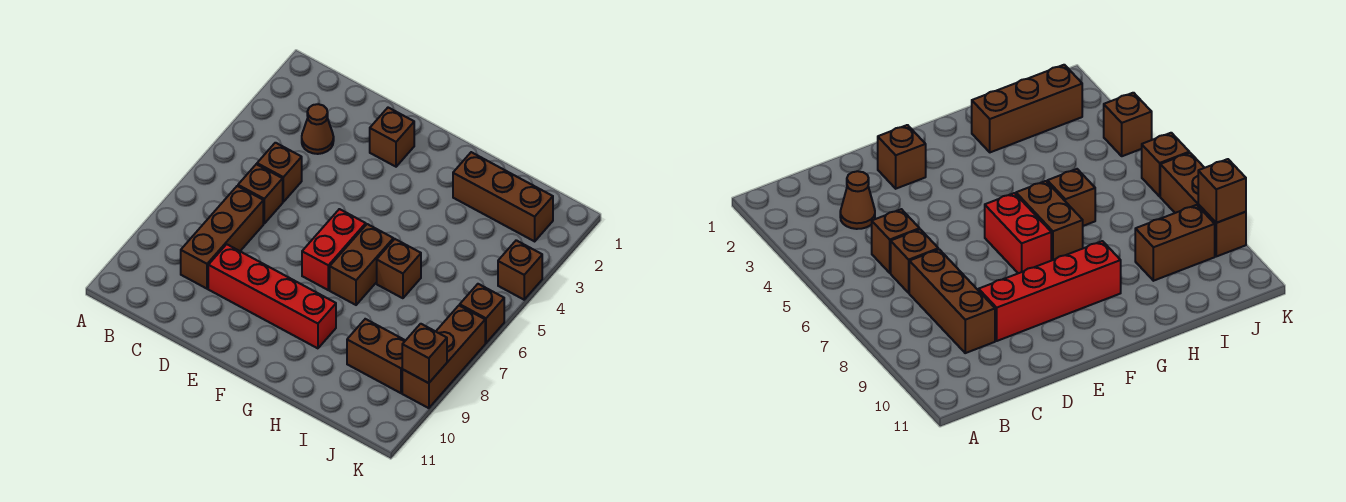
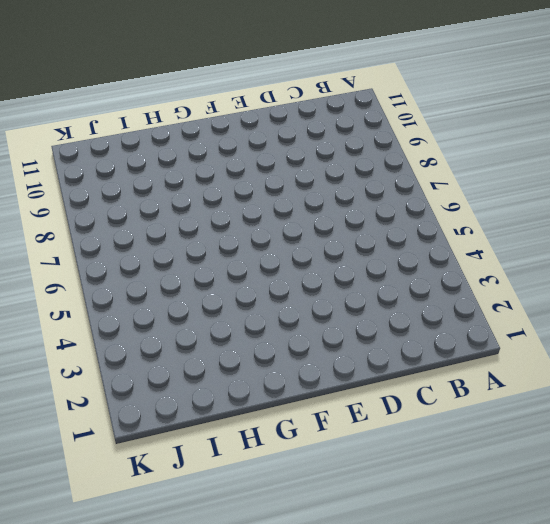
none -> brown cone C3 level 1
none -> brown brick C5 level 1
none -> brown brick C6 level 1

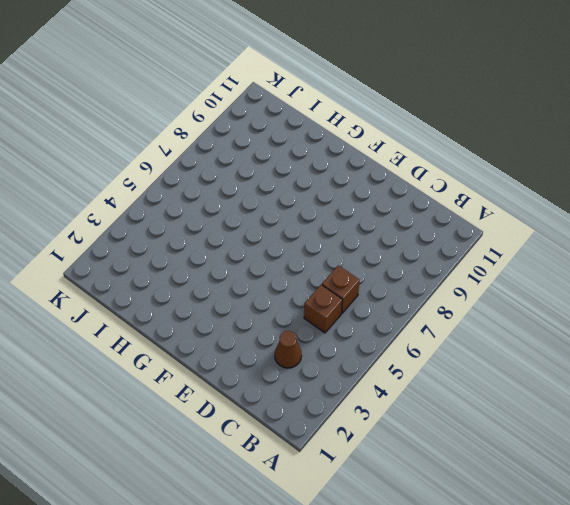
none -> brown brick C7:C9 level 1
none -> red brick D9:G9 level 1
none -> brown brick E2 level 1

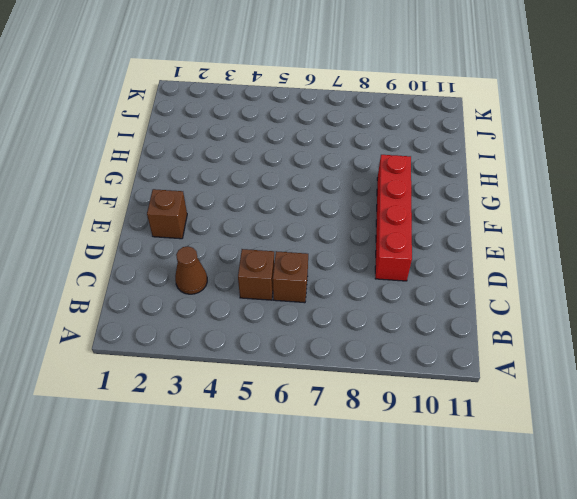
none -> brown brick C7:C9 level 1
none -> red brick F6:F7 level 1
none -> brown brick G6:G7 level 1

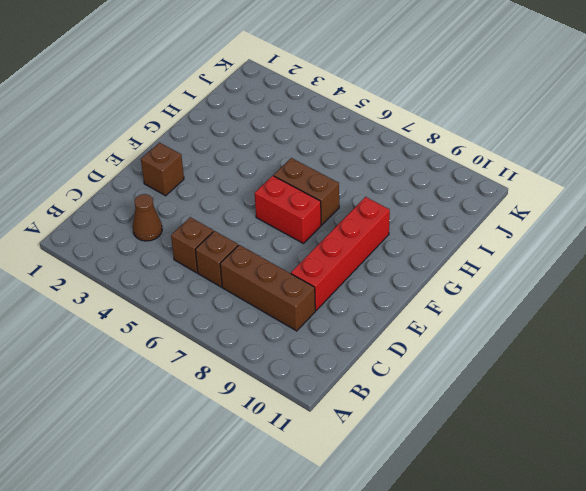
none -> brown brick H2:J2 level 1
none -> brown brick H6 level 1
none -> brown brick I9:J9 level 1

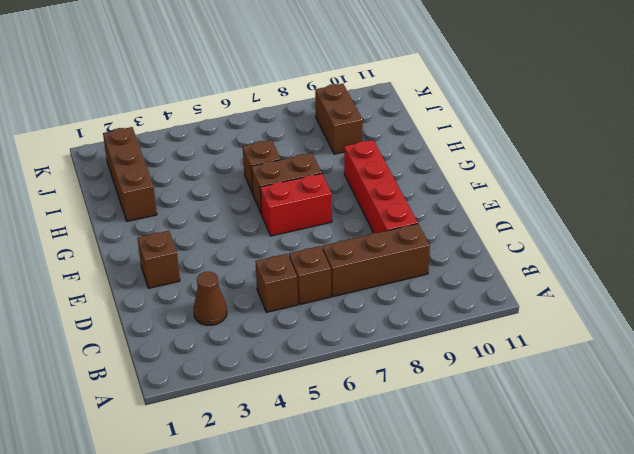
none -> brown brick K4 level 1
none -> brown brick K6 level 1
none -> brown brick K7:K9 level 1

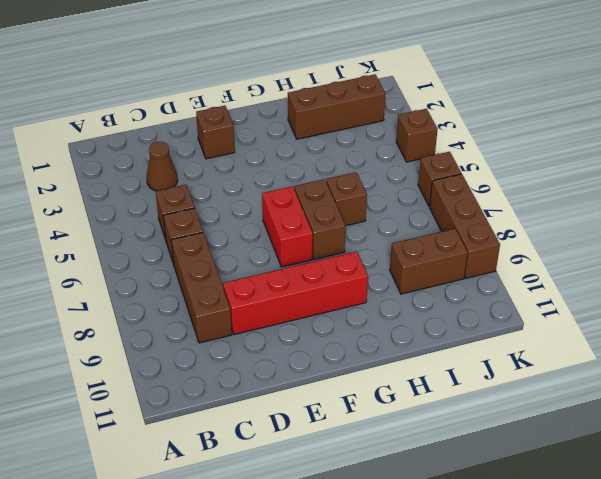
none -> brown brick K9 level 2

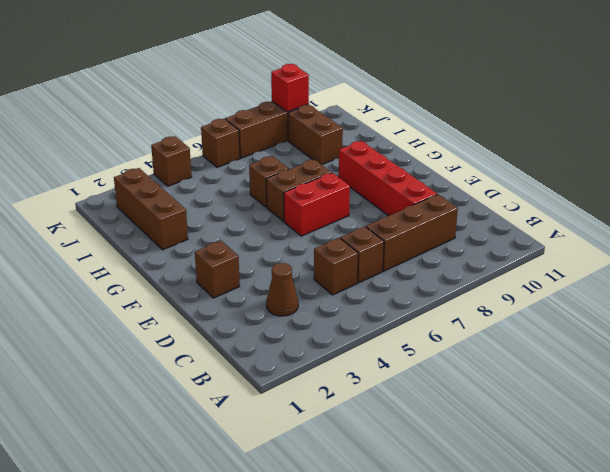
red brick K9 level 2 -> brown brick K9 level 2

